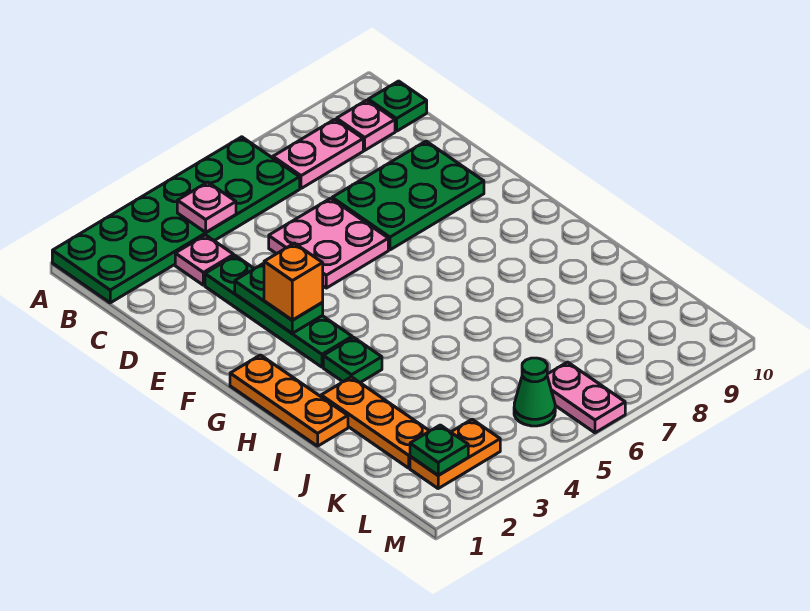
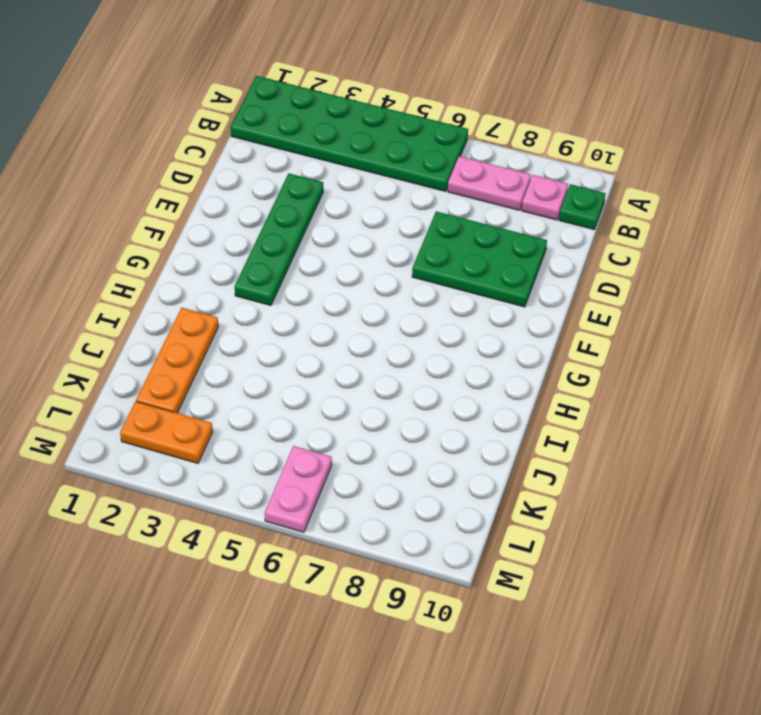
none -> pink plate C3 level 1
none -> pink plate D5:E6 level 1
none -> orange plate G1:I1 level 1

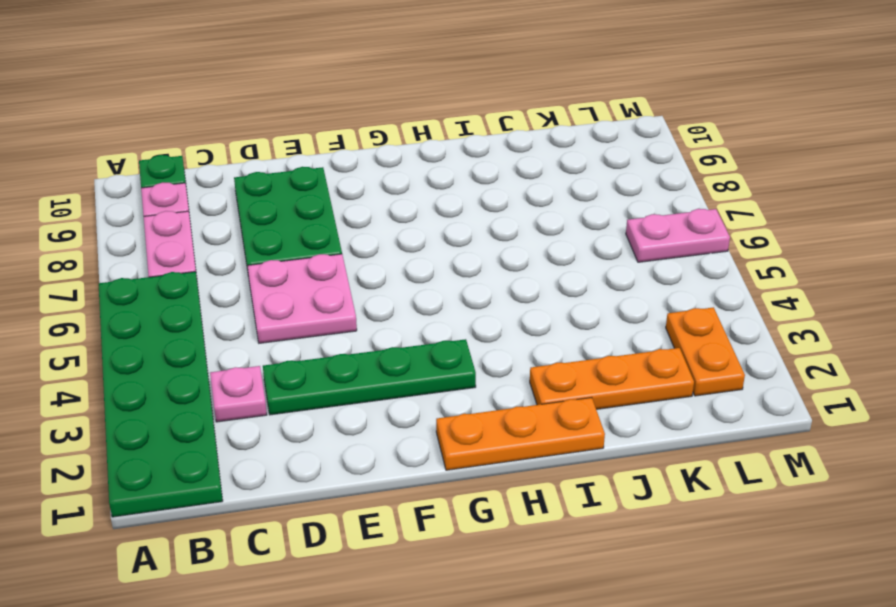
none -> green plate H3 level 1
none -> green cone L5 level 1
none -> pink plate B4 level 2

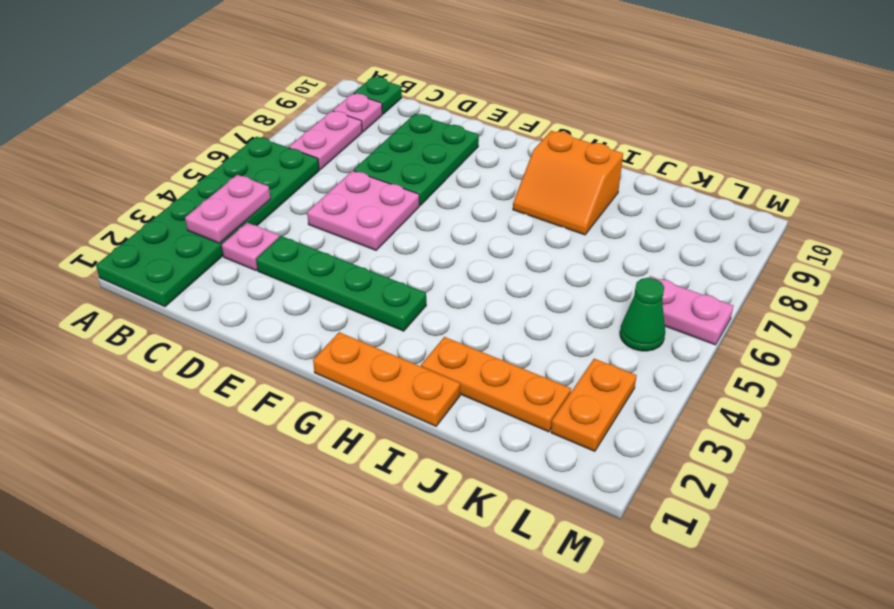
pink plate B3:B4 level 2 -> pink plate B4 level 2
orange slope H8:I9 level 1 top 9 -> none
none -> green plate H3 level 1
none -> green plate E3:F3 level 2
none -> green plate L2 level 2

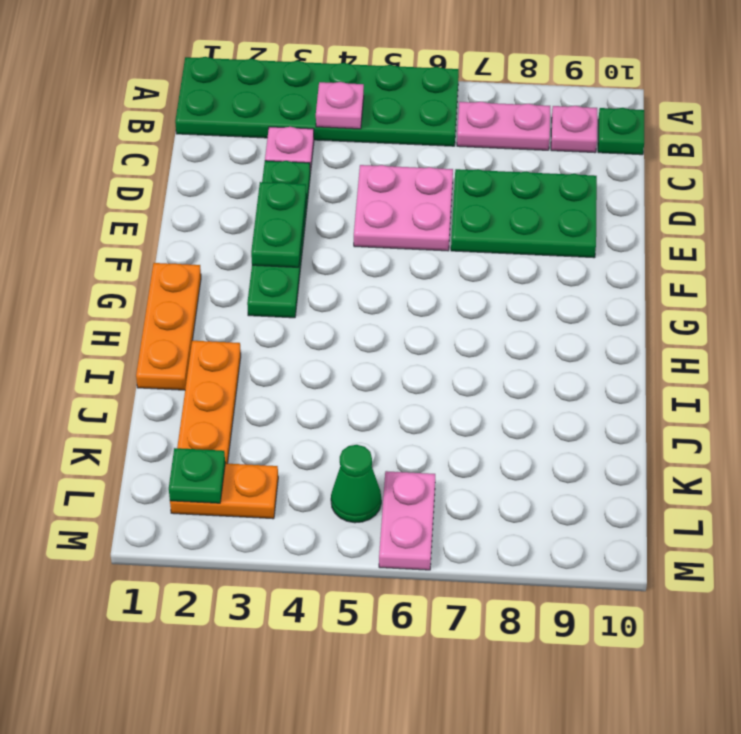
none -> green plate H3 level 1
none -> orange brick F3 level 3

